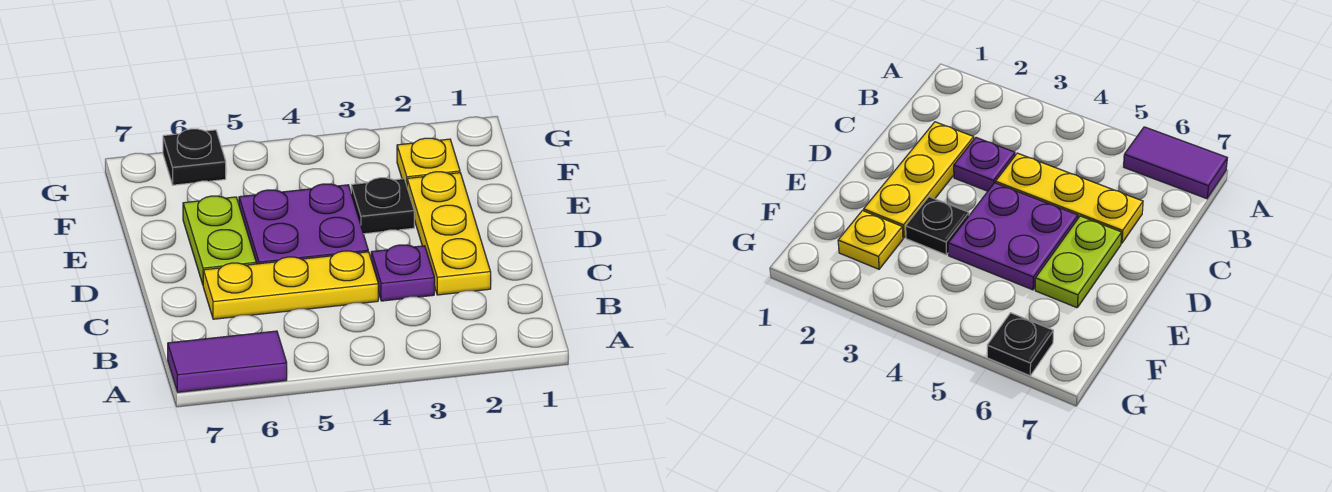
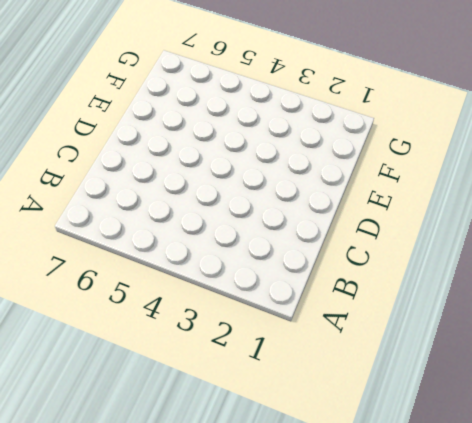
none -> purple tile A6:A7 level 1
none -> yellow plate C2:E2 level 1

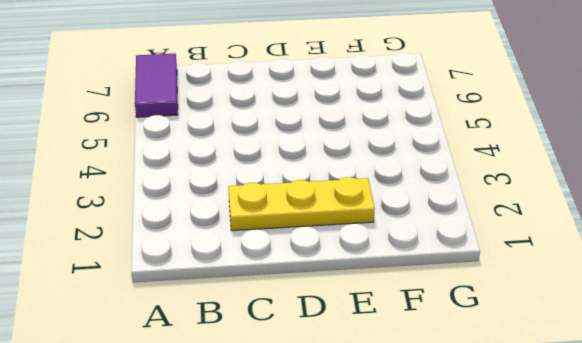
none -> purple plate C3 level 1
none -> yellow plate C4:C6 level 1

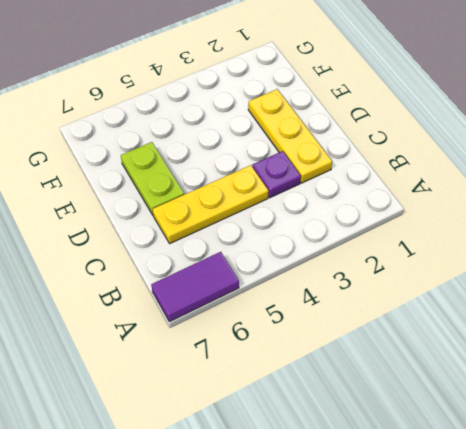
none -> purple plate D4:E5 level 1
none -> black plate E3 level 1

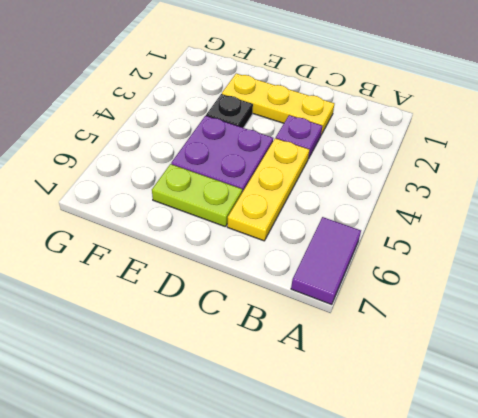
none -> yellow plate F2 level 1
none -> black plate G6 level 1

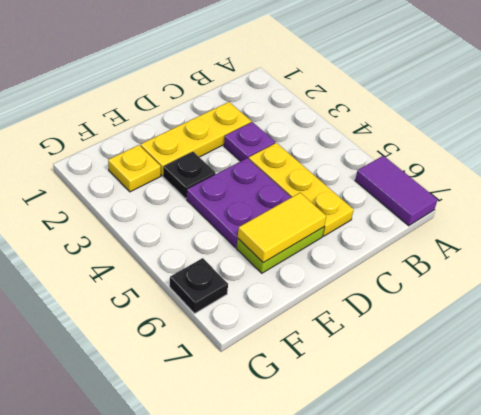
yellow tile D6:E6 level 2 -> none

